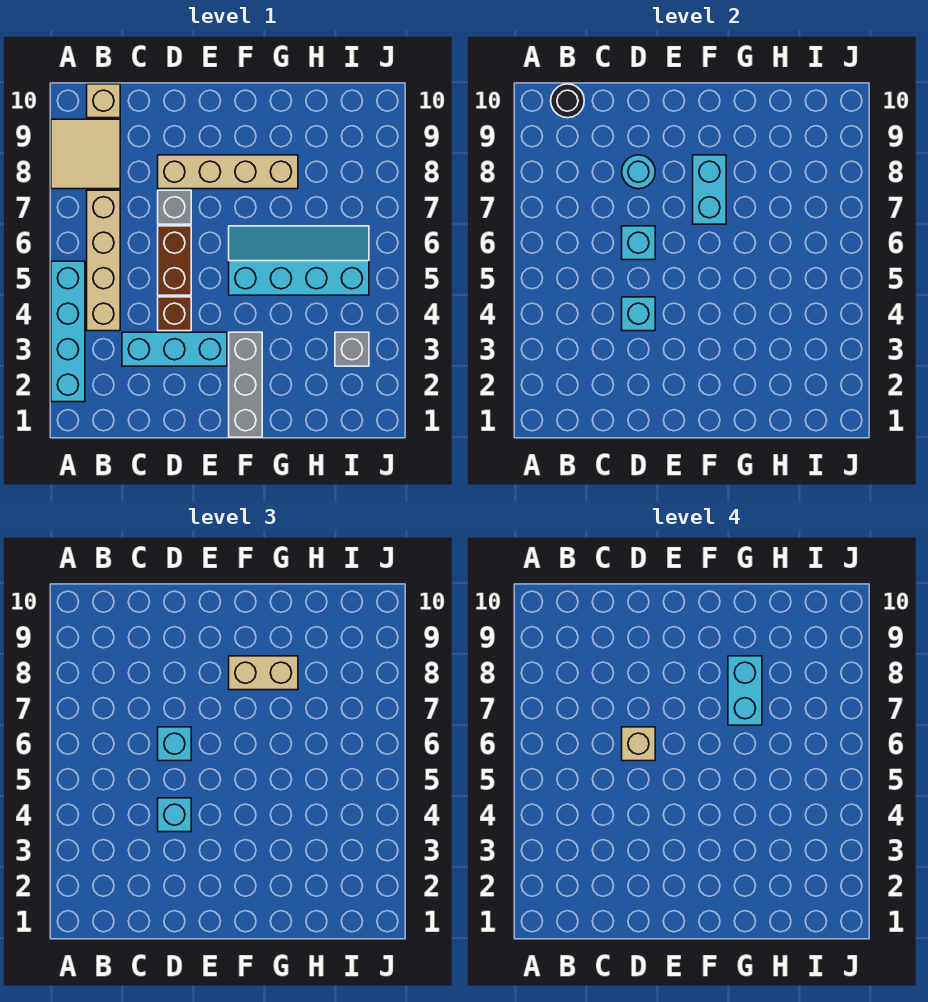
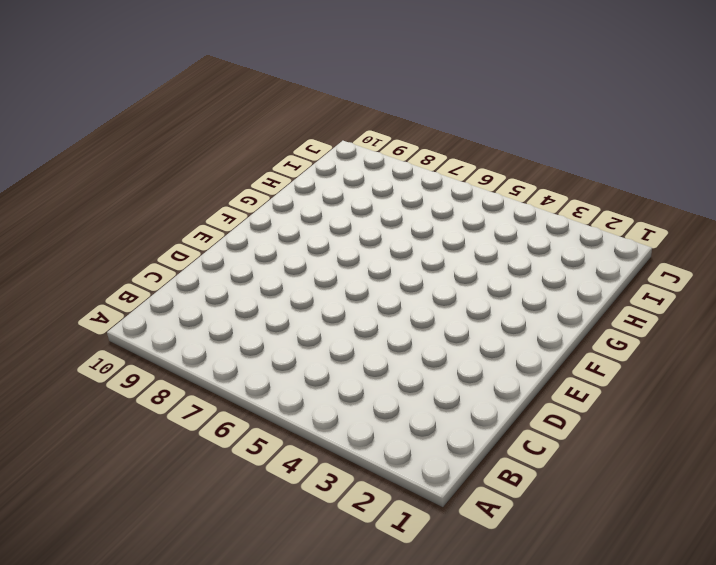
none -> cyan brick A2:A5 level 1
none -> tan tile A8:B9 level 1
none -> tan brick B4:B7 level 1

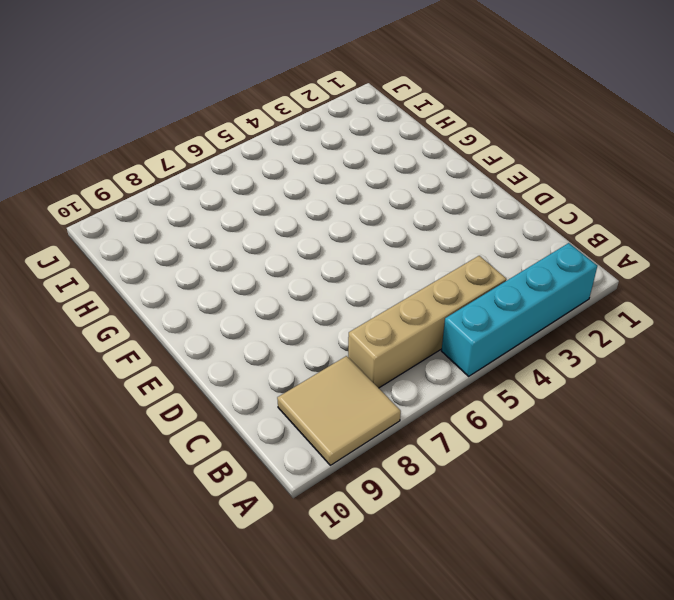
none -> tan brick B10 level 1
none -> cyan brick C3:E3 level 1
none -> brown brick D4 level 1

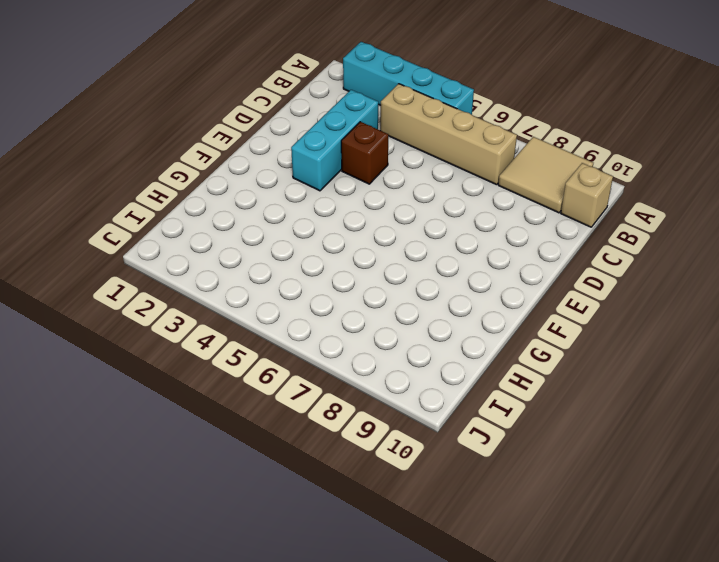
none -> brown brick D5:D6 level 1
none -> grey brick D7 level 1
none -> tan brick D8:G8 level 1

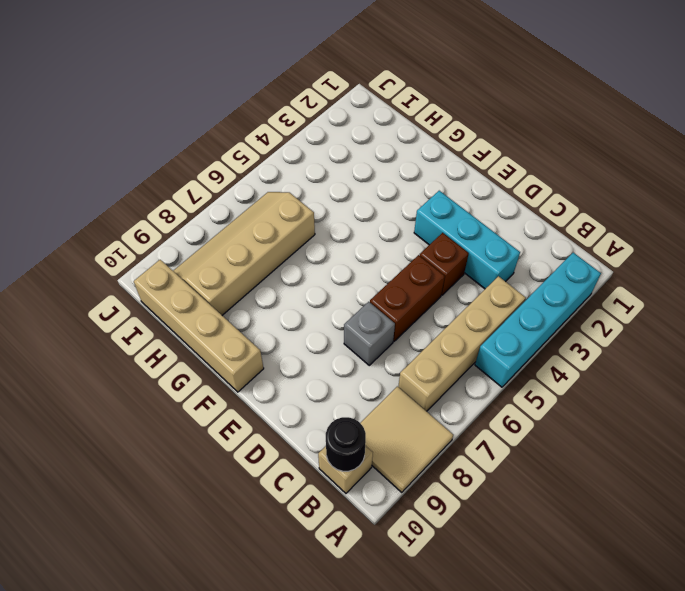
tan brick F10:I10 level 1 -> tan brick D8:G8 level 1
tan slope H6:I9 level 1 top H -> cyan slope F5:I6 level 1 top 5
none -> grey brick F1:F3 level 1
none -> grey brick I3 level 1
none -> cyan brick D4 level 2

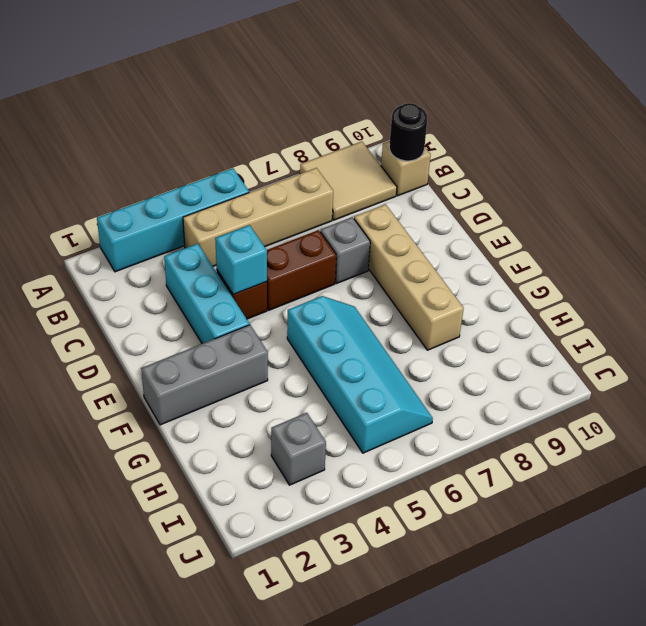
none -> cyan brick D6 level 2
none -> cyan round brick D8 level 2
none -> cyan brick F7:F8 level 2

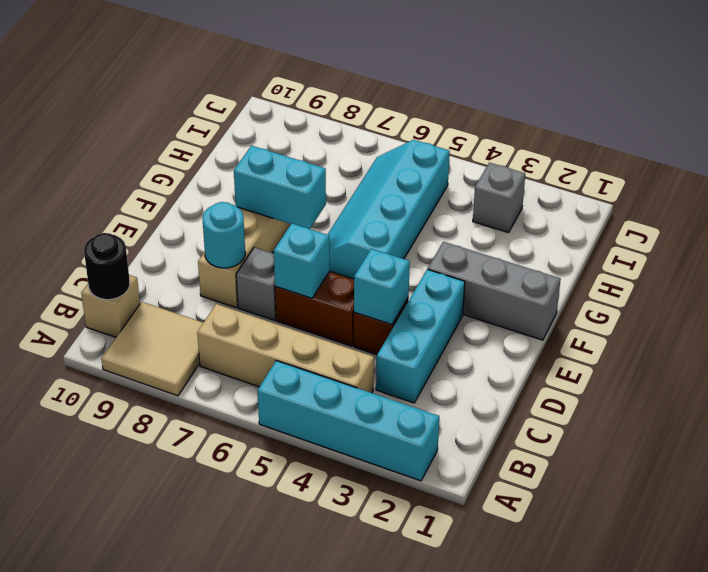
none -> cyan brick D4 level 3
none -> cyan brick D6 level 3
none -> tan brick F8:G8 level 3

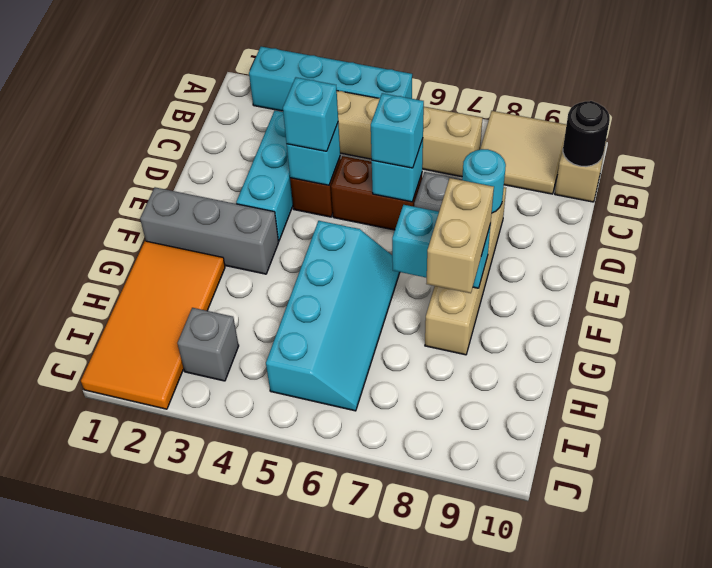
orange tile G1:J2 level 1 -> none
none -> tan brick D6 level 4
none -> cyan brick G7:G8 level 4

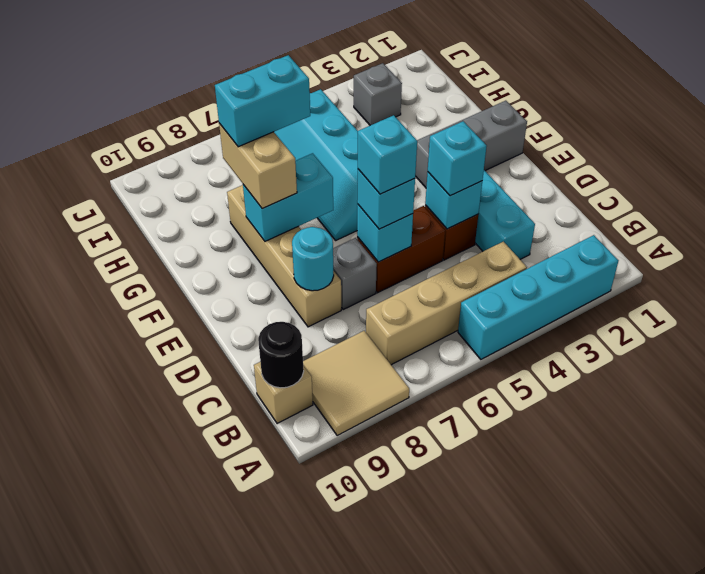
cyan brick D6 level 4 -> tan brick D6 level 4

